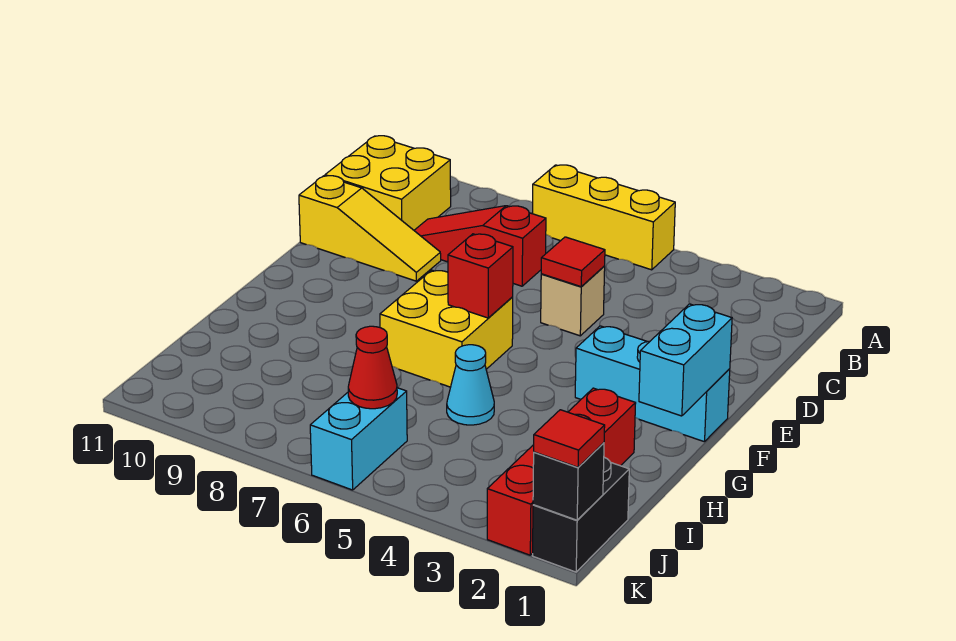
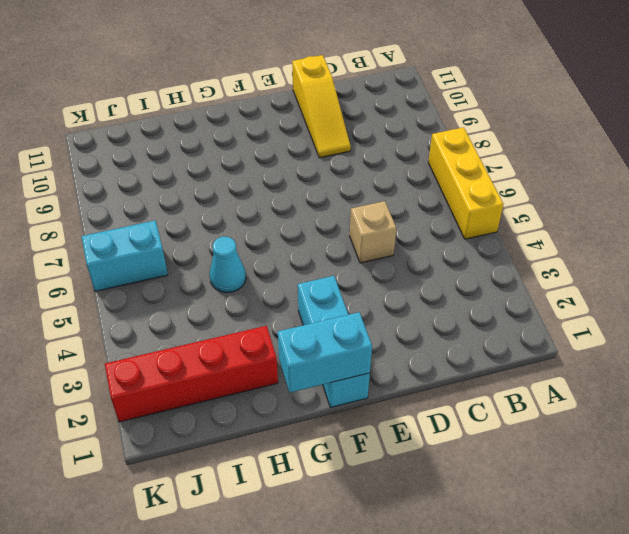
none -> yellow brick B10:C11 level 1
none -> red slope C7:C9 level 1 top 7
none -> yellow brick F6:G7 level 1

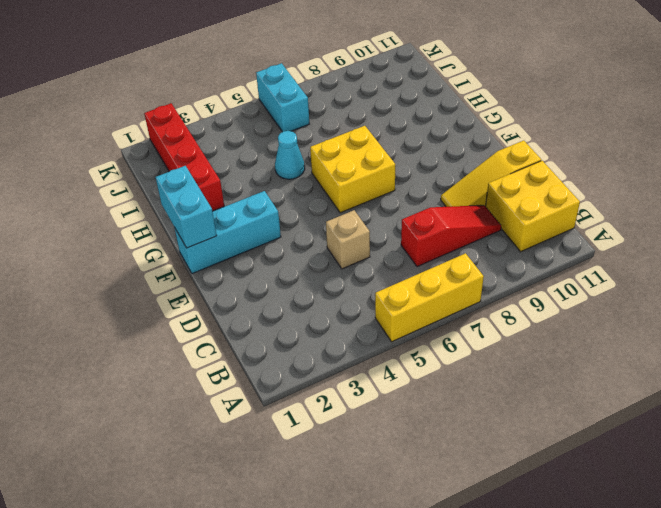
none -> black brick J1:K1 level 1
none -> red tile D5 level 2
none -> red brick F6 level 2

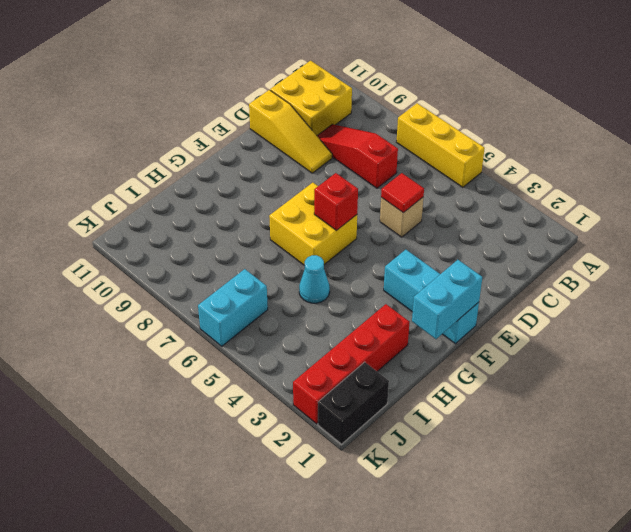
none -> red cone J6 level 2
none -> black brick K1 level 2
none -> red tile K1 level 3

